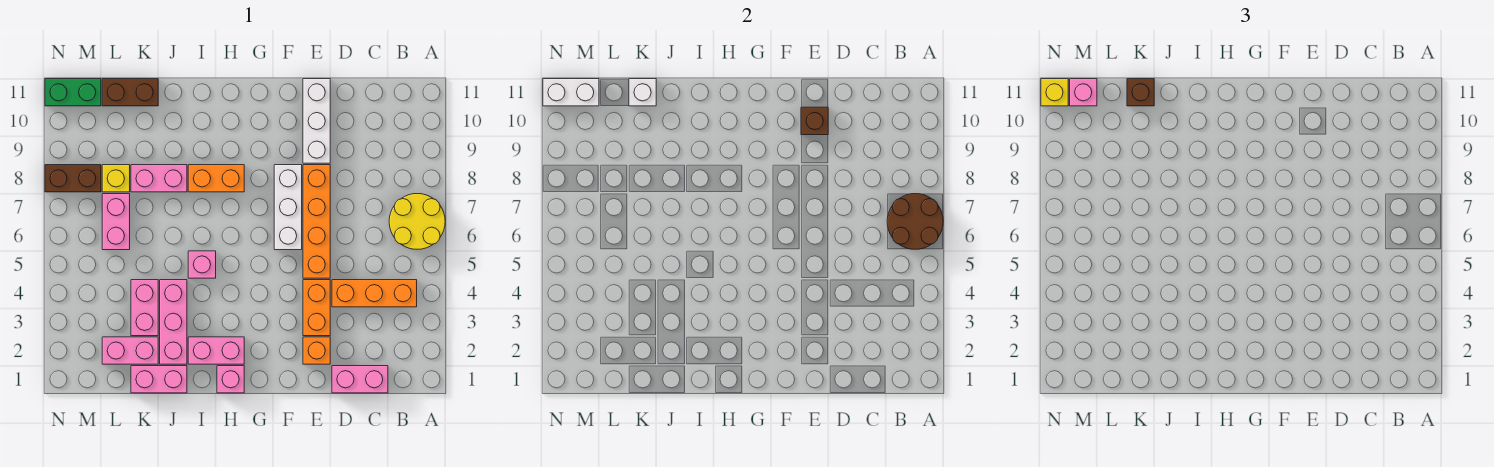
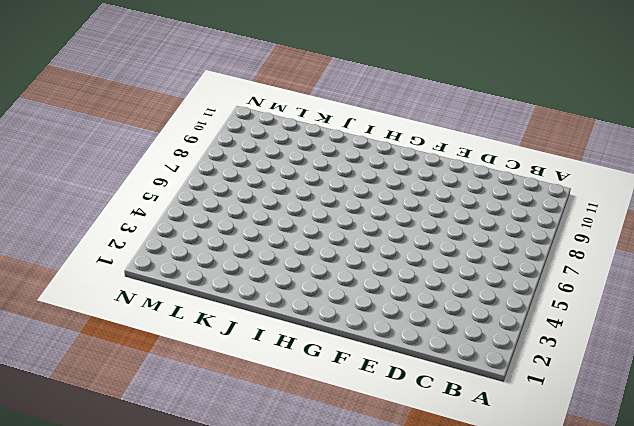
none -> yellow round brick A6:B7 level 1
none -> orange brick B4:D4 level 1
none -> pink brick C1:D1 level 1

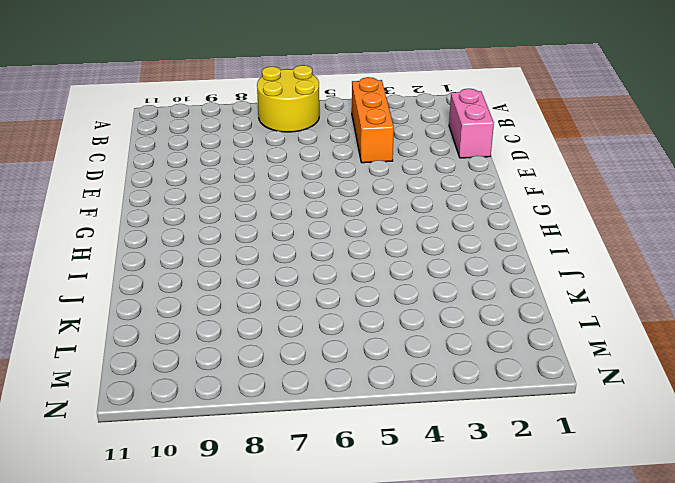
none -> orange brick E2 level 1
none -> orange brick E3:E4 level 1
none -> orange brick E5:E8 level 1

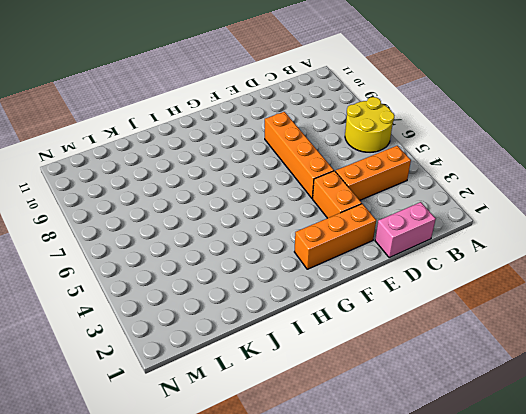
orange brick E2:G2 level 1 -> orange brick E2 level 1
none -> white brick E9:E11 level 1
none -> white brick F6:F8 level 1
none -> pink brick H1 level 1

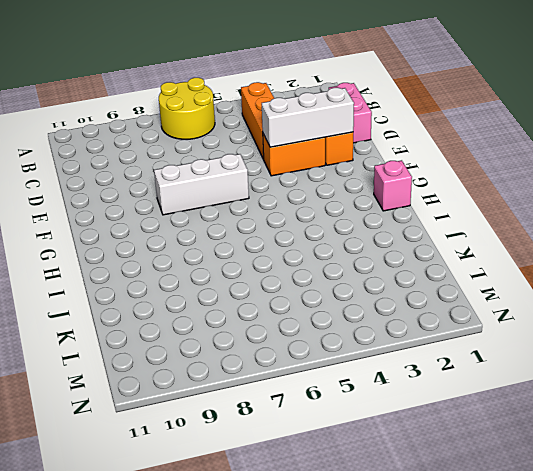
white brick E2:E4 level 2 -> white brick E9:E11 level 1
none -> orange brick E5:E8 level 1
none -> pink brick H2:I2 level 1
none -> orange brick H8:I8 level 1

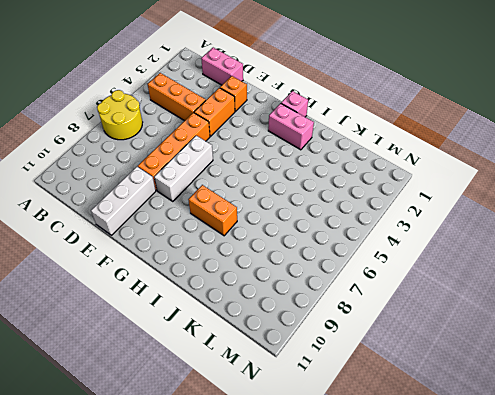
none -> pink brick I5 level 1
none -> pink brick J1:K1 level 1
none -> pink brick J2:J4 level 1

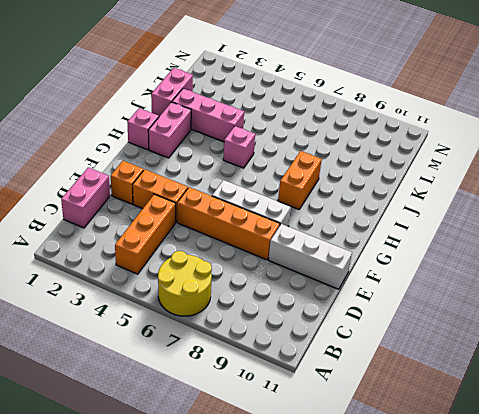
none -> pink brick J8:K8 level 1
none -> pink brick K2:L2 level 1
none -> pink brick K3:K4 level 1

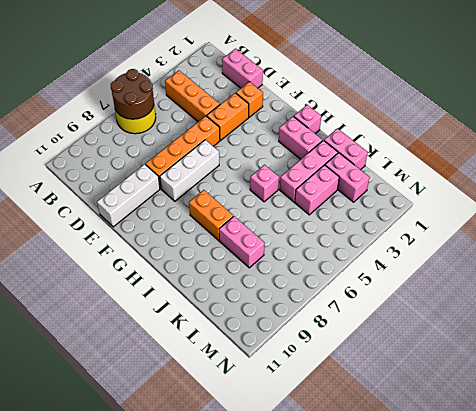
none -> brown brick K11:L11 level 1
none -> pink brick L6:L7 level 1
none -> yellow brick L8 level 1

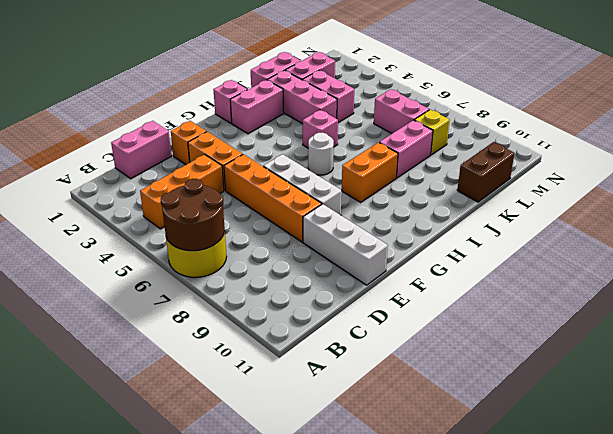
white round brick H6 level 1 -> none
none -> brown brick M8:N8 level 1
none -> green brick M11:N11 level 1
none -> brown brick E10 level 2

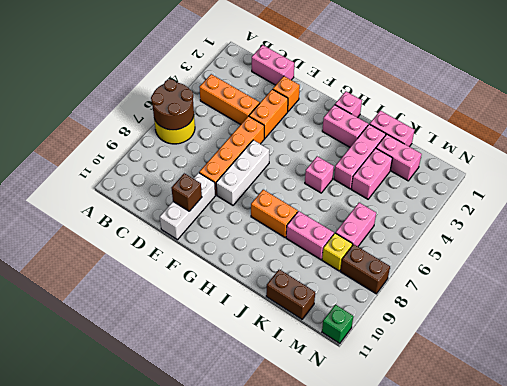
green brick N11 level 1 -> green brick M11:N11 level 1
none -> white brick K11 level 2
none -> white brick M11:N11 level 2
none -> brown brick K11 level 3

